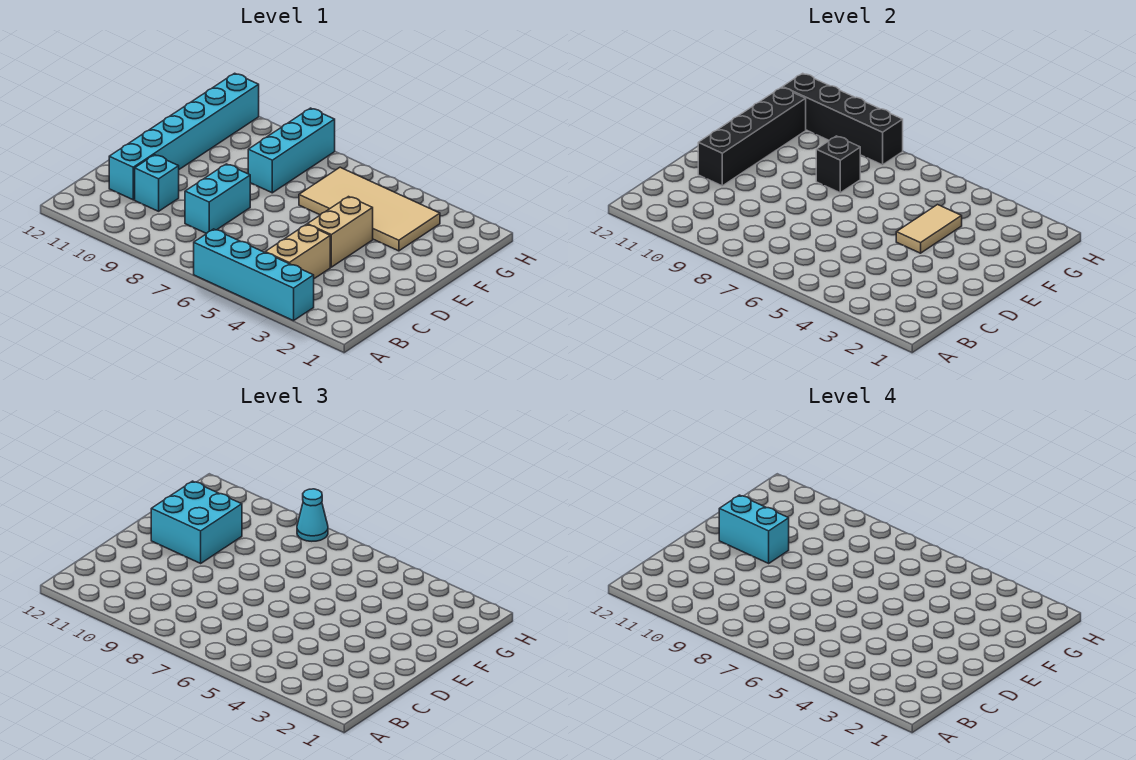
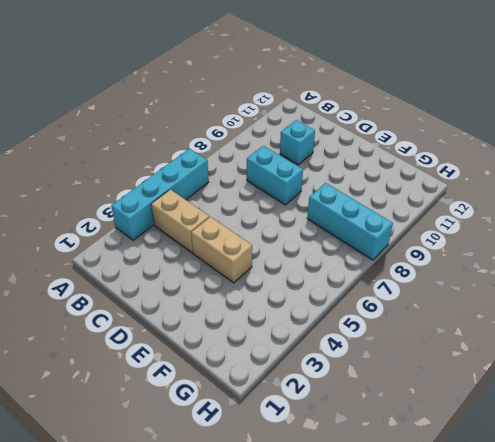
none -> cyan brick C11:H11 level 1
none -> tan tile F3:G6 level 1
none -> black brick D11:G11 level 2

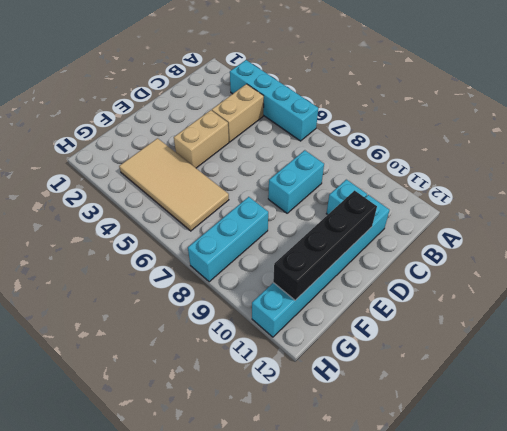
none -> tan tile E4:F4 level 2
none -> black brick F8 level 2
none -> black brick H8:H11 level 2

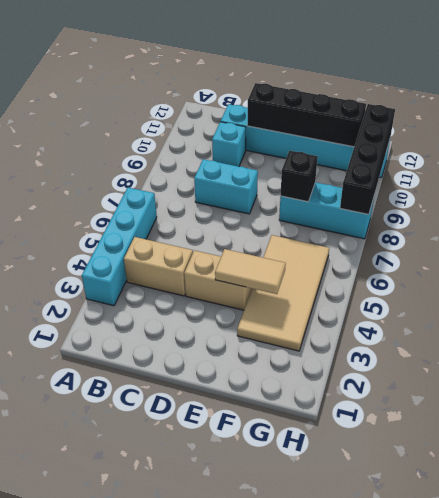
none -> cyan brick E10:F11 level 3
none -> cyan cone H8 level 3
none -> cyan brick E10:E11 level 4

